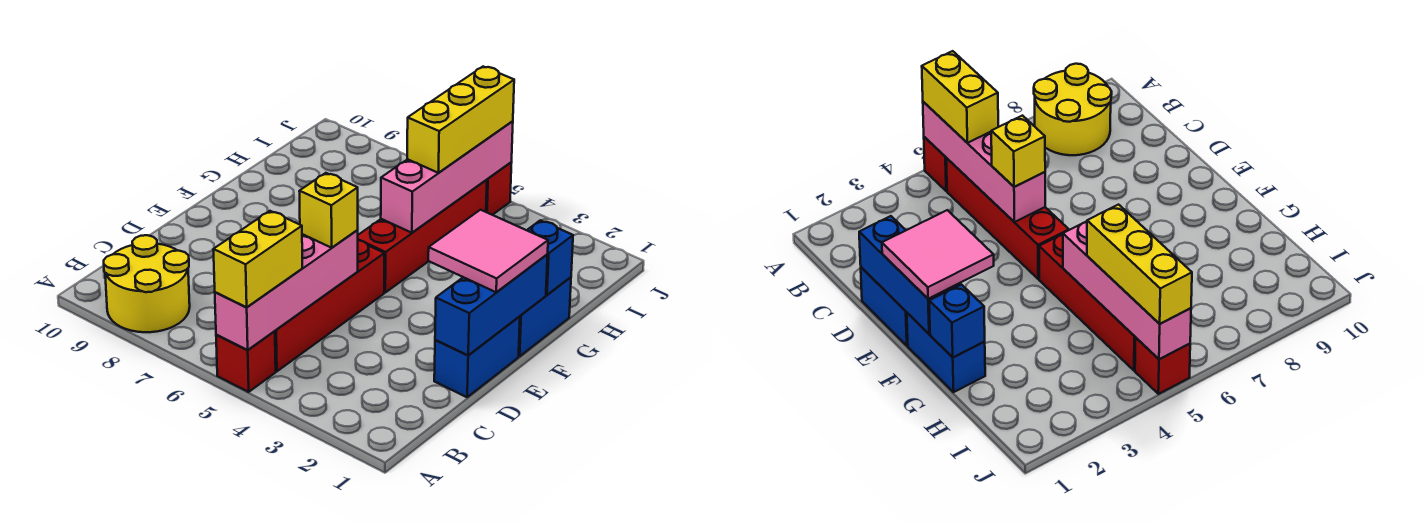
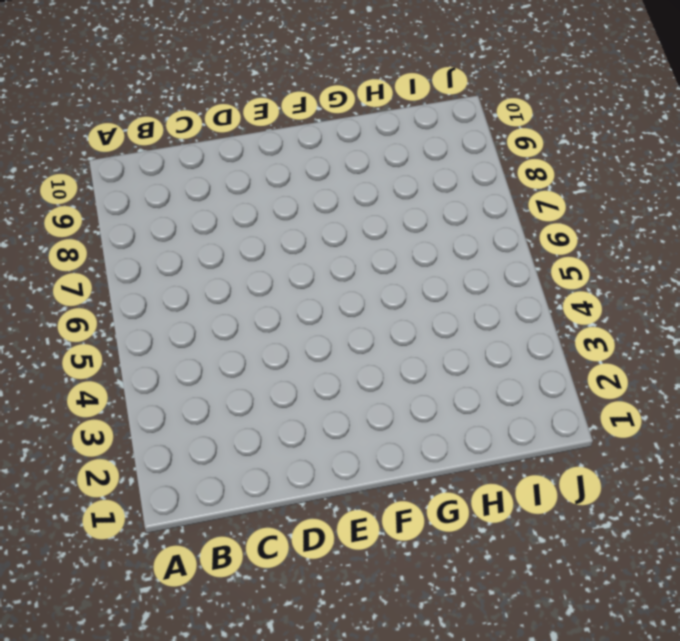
none -> red brick A5 level 1
none -> yellow round brick A8:B9 level 1
none -> red brick B5:E5 level 1

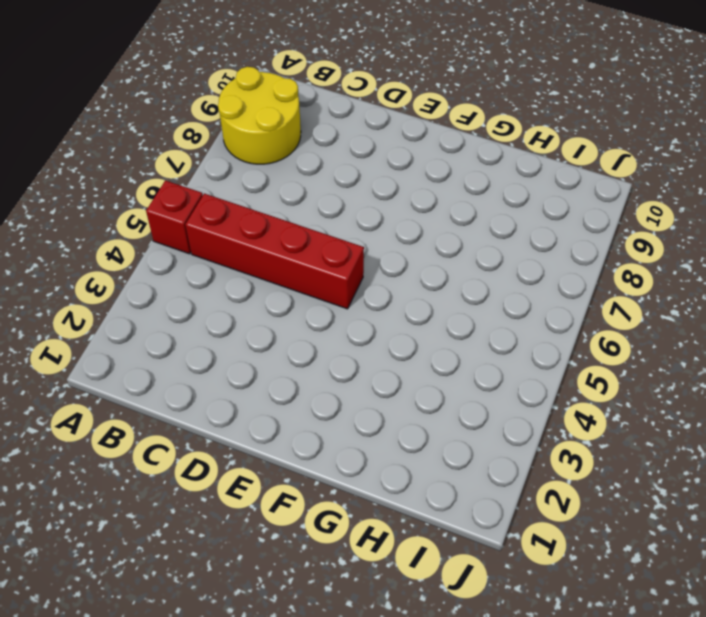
none -> blue brick D1:E1 level 1
none -> blue brick F1:G1 level 1
none -> red brick F5:I5 level 1

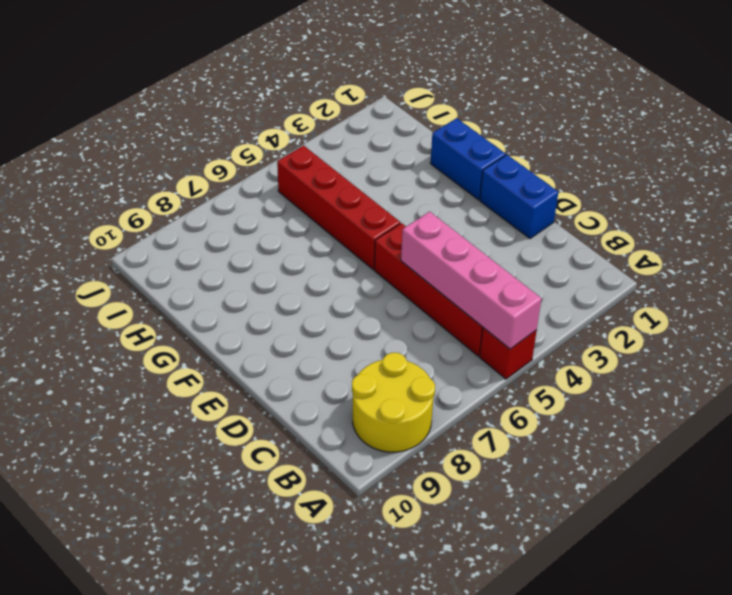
none -> red brick J5 level 1
none -> blue brick D1:F1 level 2
none -> blue brick G1 level 2

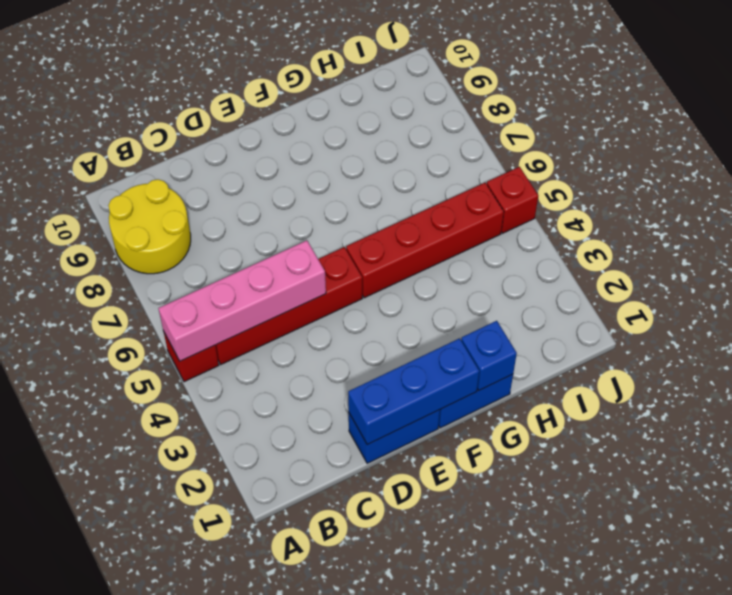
none -> pink brick G5:J5 level 2
none -> yellow brick A5:B5 level 3
none -> yellow brick D5 level 3

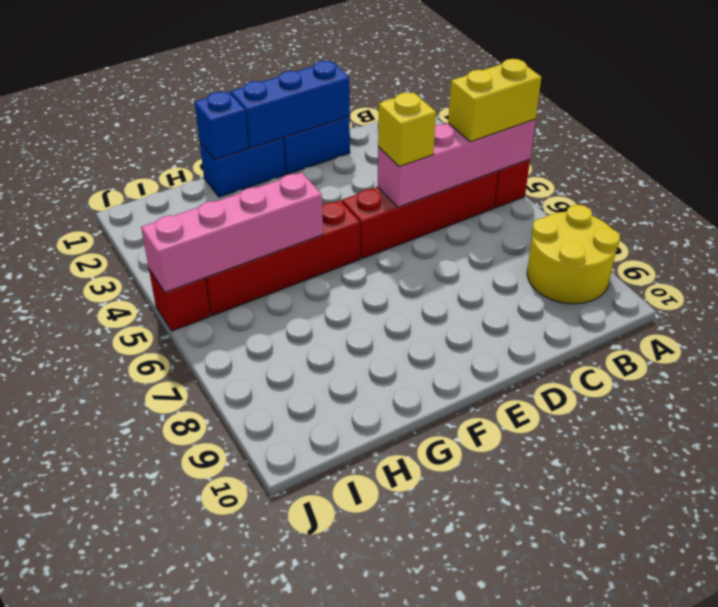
none -> pink tile E1:F2 level 3
none -> yellow brick H5:J5 level 3

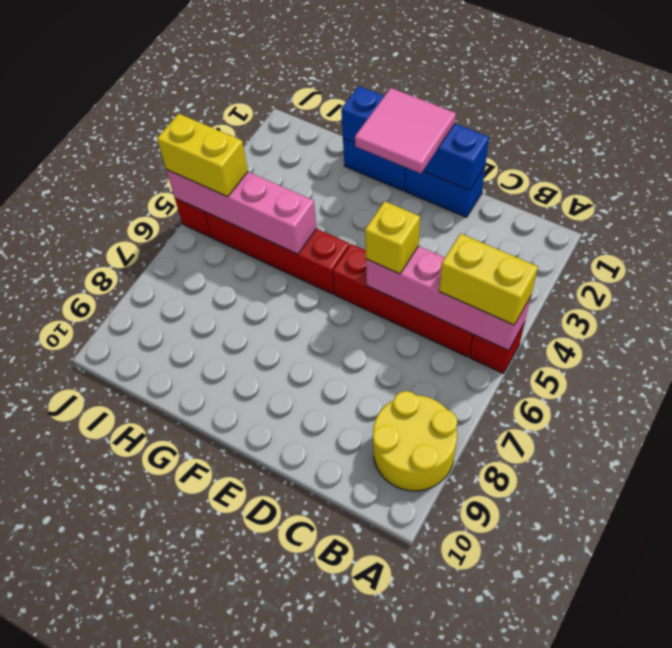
yellow brick I5:J5 level 3 -> yellow brick H5:J5 level 3

